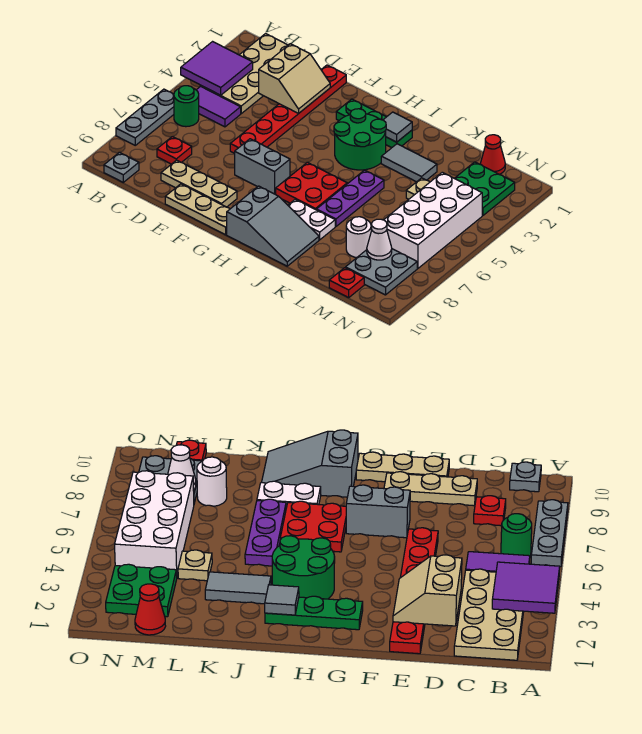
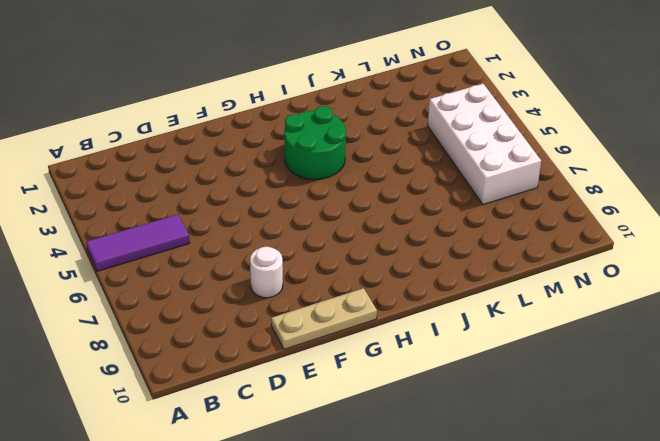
purple tile A5:C5 level 1 -> purple tile B5:C5 level 1
white round brick E8 level 1 -> white round brick L8 level 1
none -> grey plate A6:A8 level 1
none -> tan plate B1:C4 level 1
none -> green round brick B6 level 1

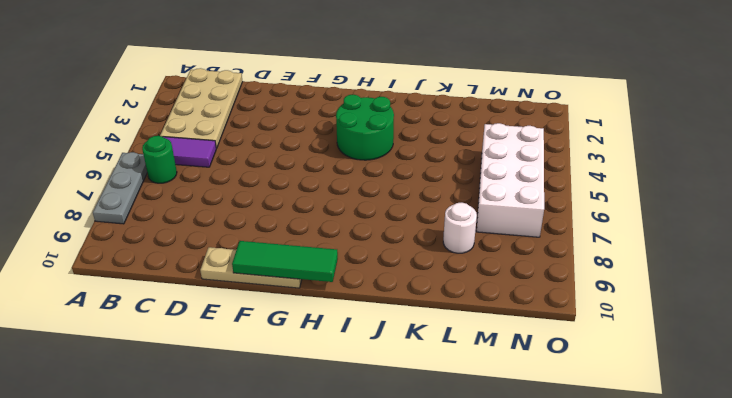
green tile F10:H10 level 2 -> none
none -> grey plate B10 level 1
none -> red plate C8 level 1
none -> tan plate D9:F9 level 1

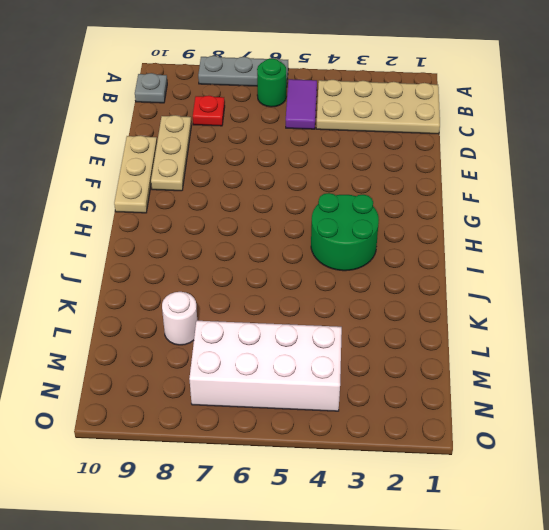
none -> red plate E1:E6 level 1
none -> grey brick F7:G7 level 1
none -> green plate G2:I2 level 1

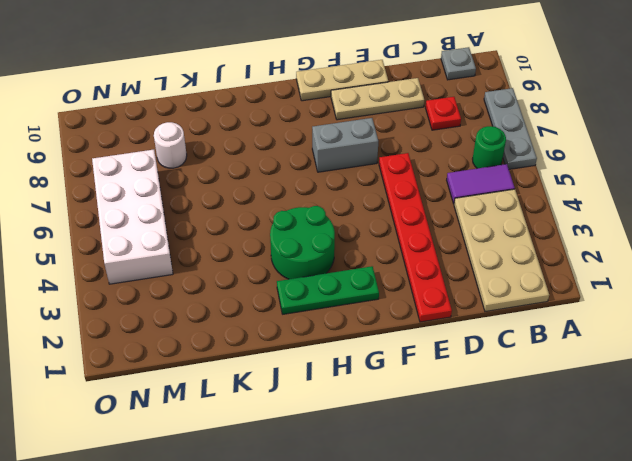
none -> red plate H6:I7 level 1
none -> grey slope H9:J10 level 1 top H
none -> white plate I8:J8 level 1

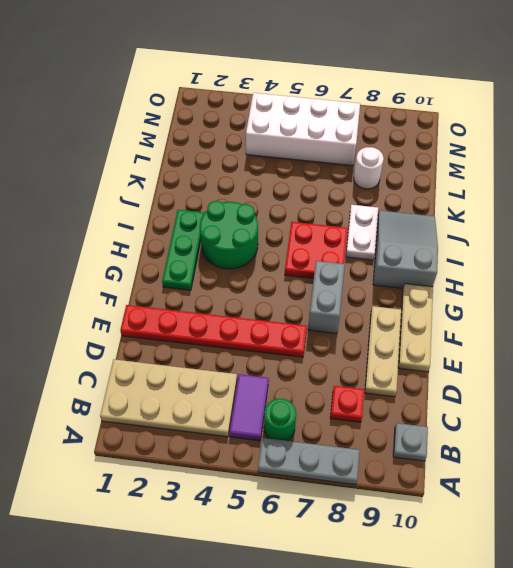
none -> grey tile J3:K3 level 1
none -> purple plate J5:J7 level 1
none -> tan plate L4 level 1

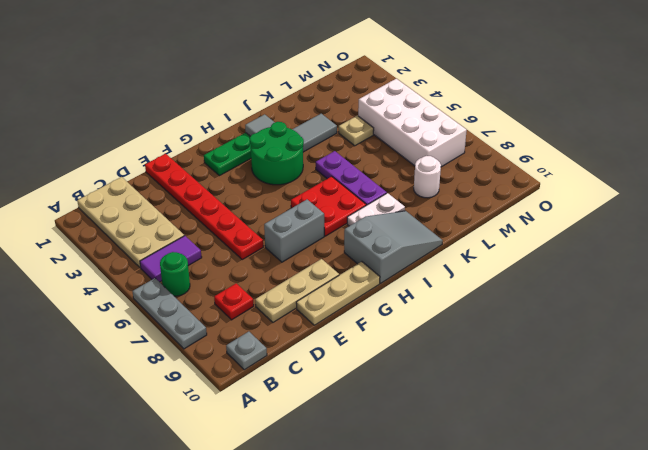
none -> red cone M1 level 1
none -> green plate M2:N3 level 1
none -> grey plate M8:N9 level 1

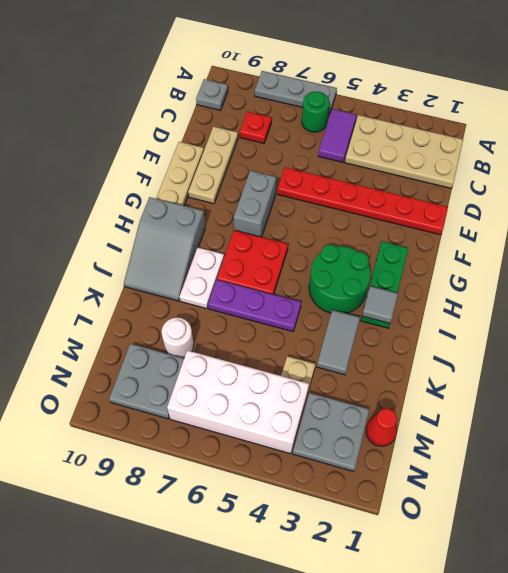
grey plate M2:N3 level 1 -> green plate M2:N3 level 1
none -> red plate M10 level 1
none -> purple tile A3:B4 level 2
none -> tan slope D2:E3 level 2 top D

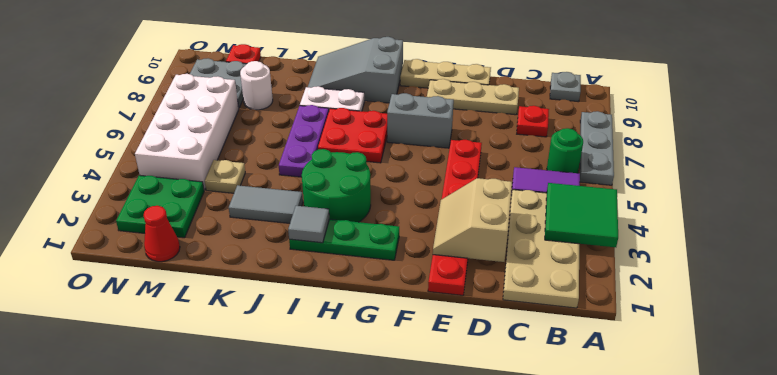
green tile A3:B4 level 2 -> purple tile A3:B4 level 2
none -> white cone M8 level 2

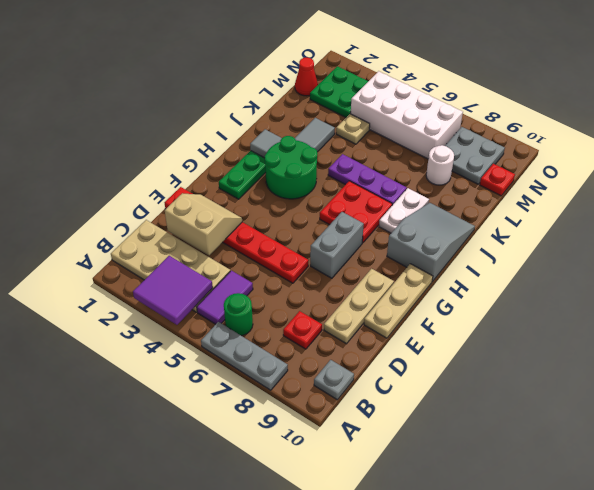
none -> white cone M8 level 2

